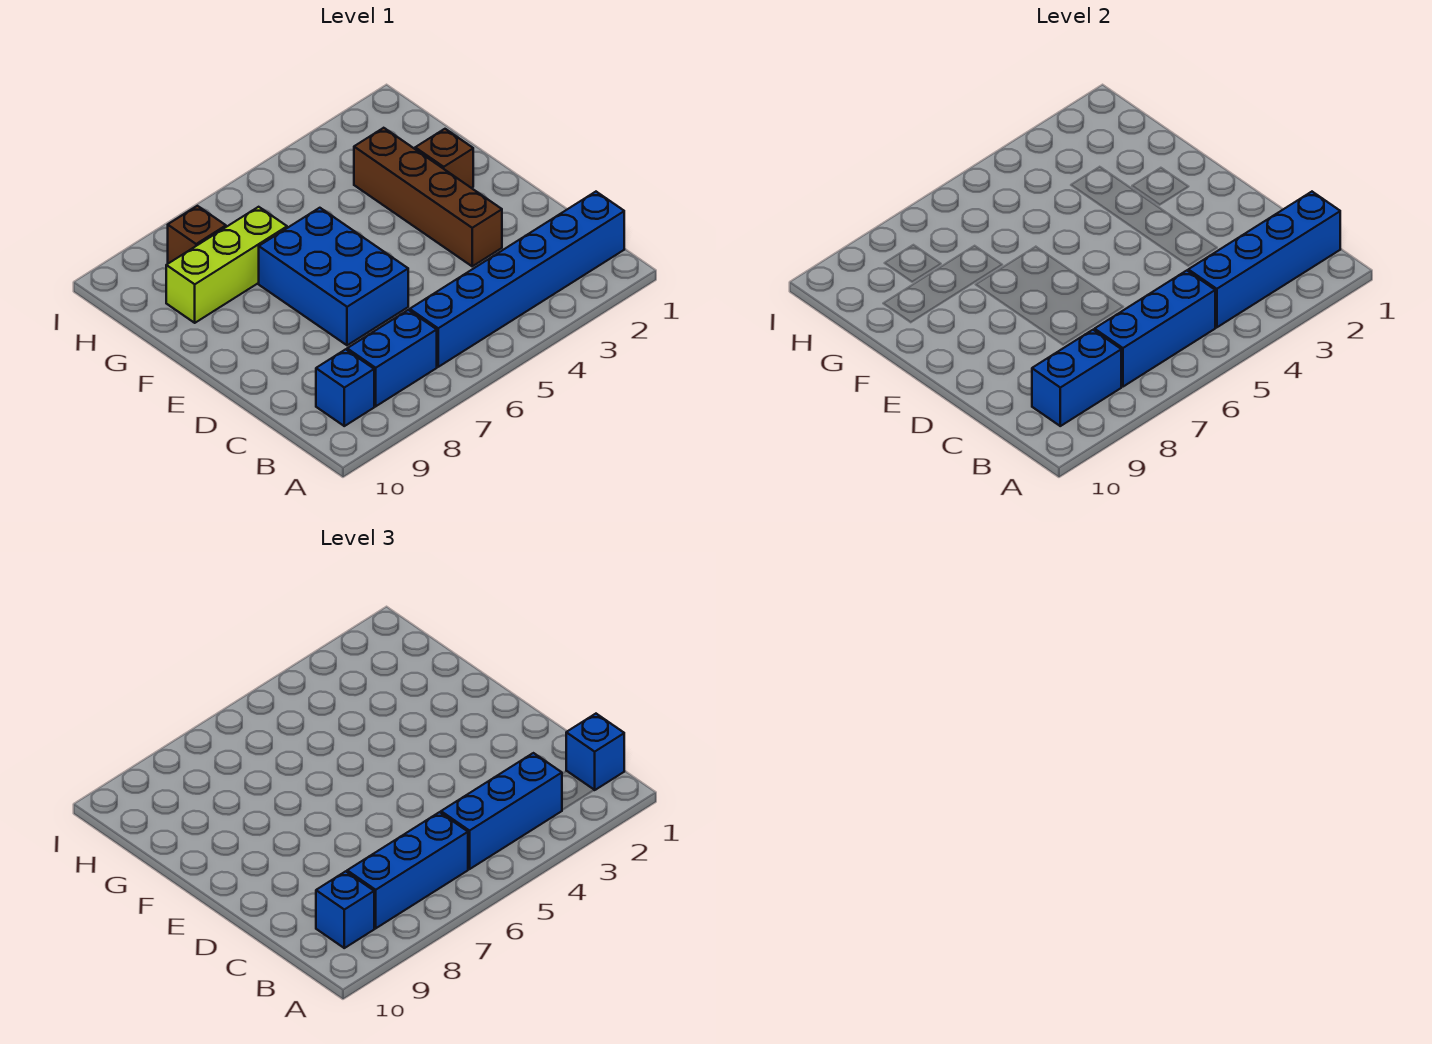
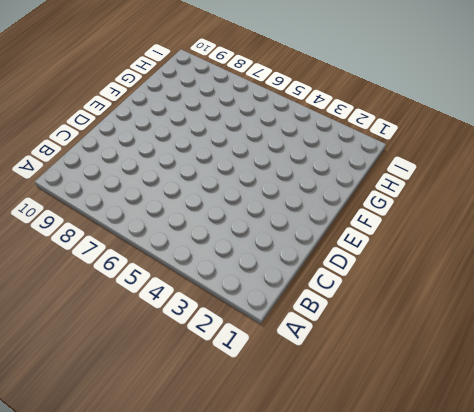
none -> blue brick B1:B6 level 1
none -> blue brick B7:B8 level 1
none -> blue brick B9 level 1

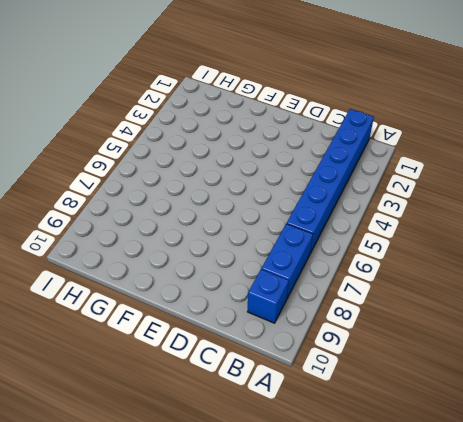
none -> brown brick D3:G3 level 1
none -> blue brick D6:F7 level 1
none -> brown brick F2 level 1

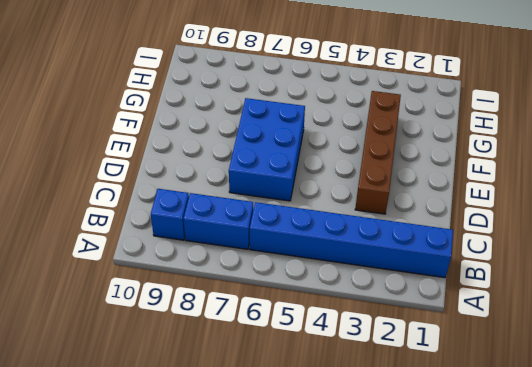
none -> brown brick F2 level 1
none -> lime brick G7:G9 level 1
none -> brown brick H8 level 1

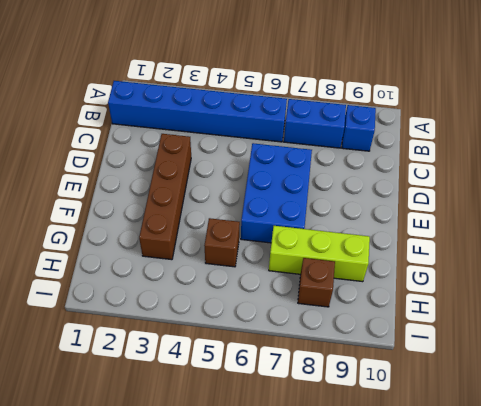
brown brick G5 level 1 -> brown brick F2 level 1
none -> blue brick B1:B4 level 2
none -> blue brick B5:B7 level 2
none -> blue brick B8:B9 level 2

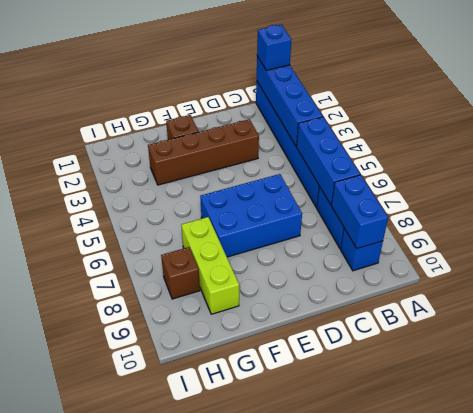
none -> blue brick B3:B5 level 3
none -> blue brick B6:B8 level 3
none -> blue brick B9 level 3

